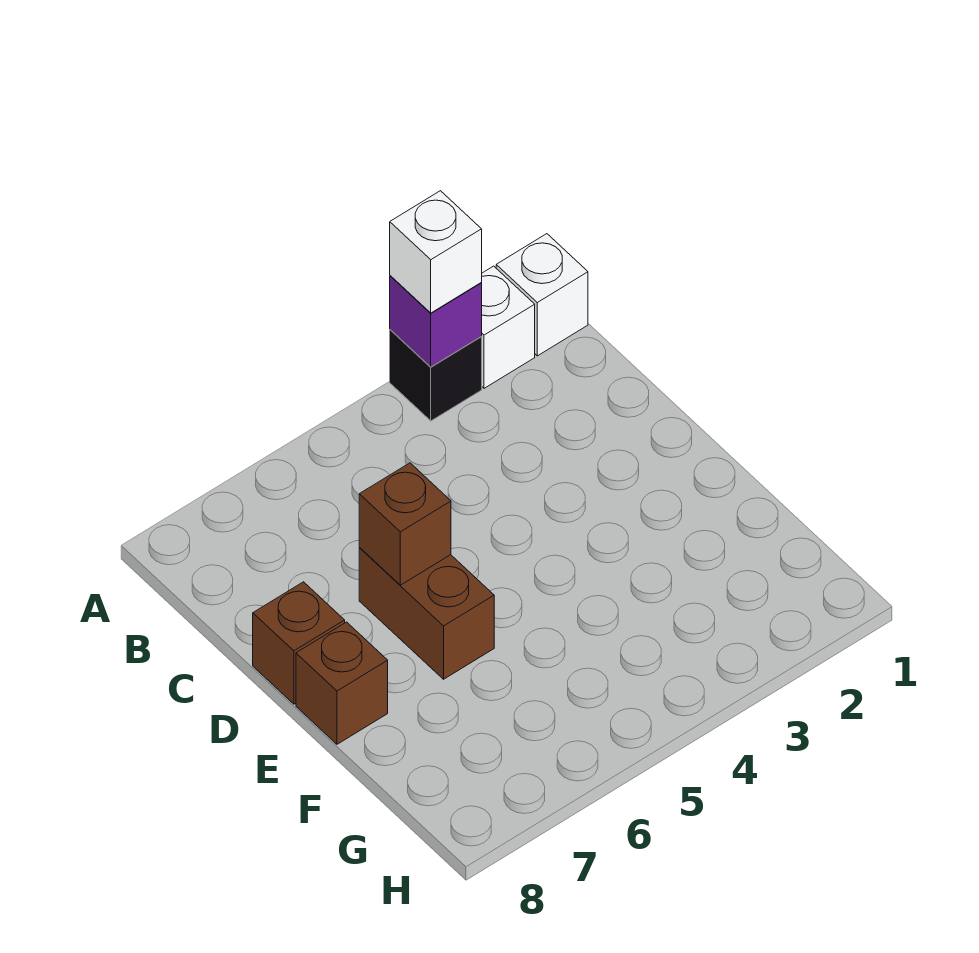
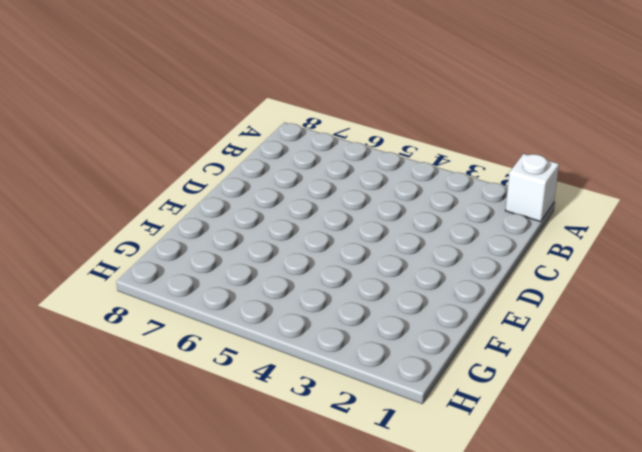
none -> white brick A2 level 1
none -> black brick A3 level 1

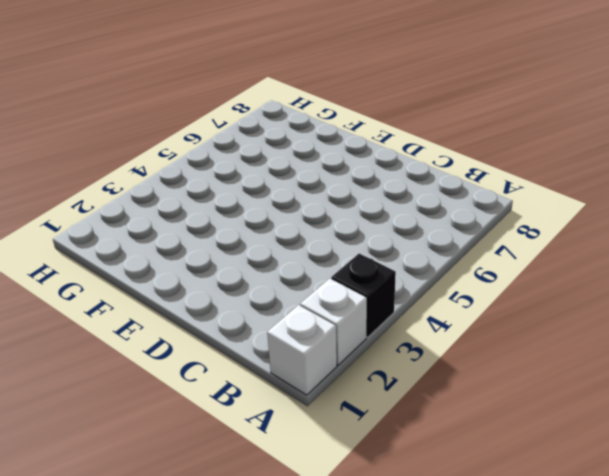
none -> brown brick D6:E6 level 1
none -> brown brick D8 level 1

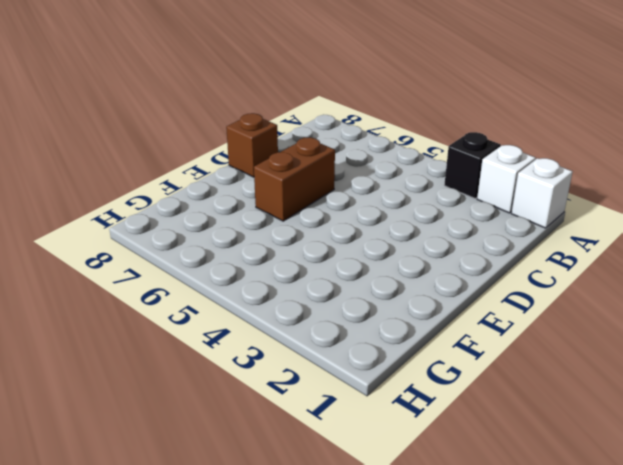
none -> brown brick E8 level 1
none -> purple brick A3 level 2

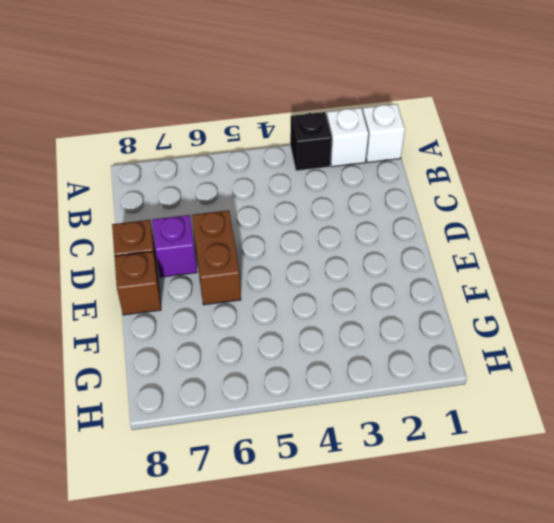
purple brick D7 level 1 -> purple brick A3 level 2
none -> brown brick D6 level 2
none -> white brick A3 level 3

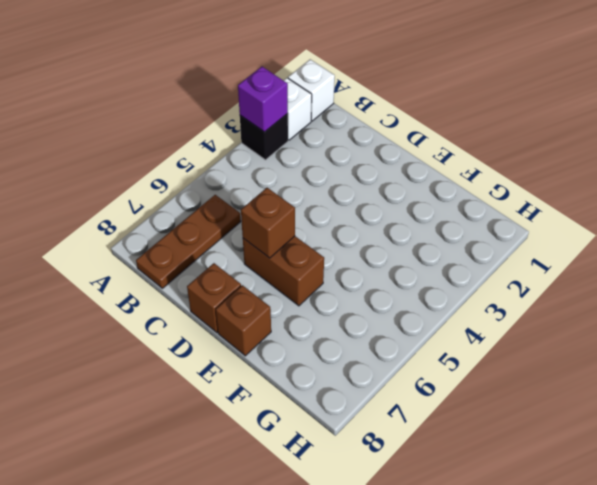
brown plate B6:B8 level 1 -> none
none -> white brick A3 level 3

